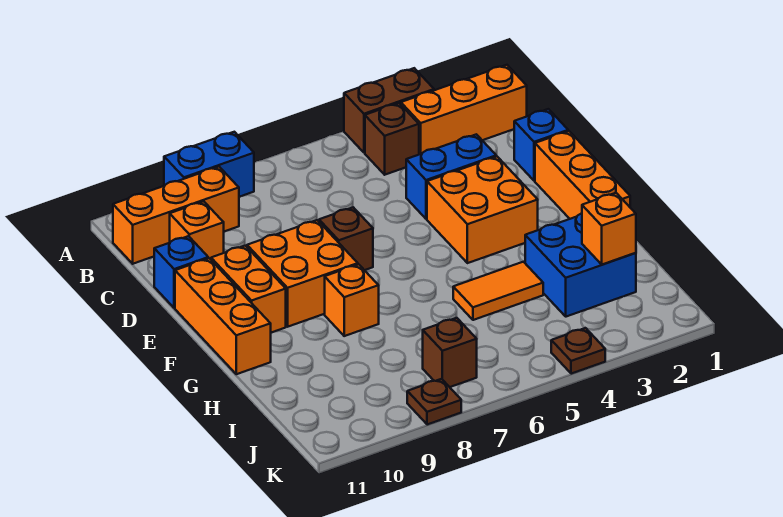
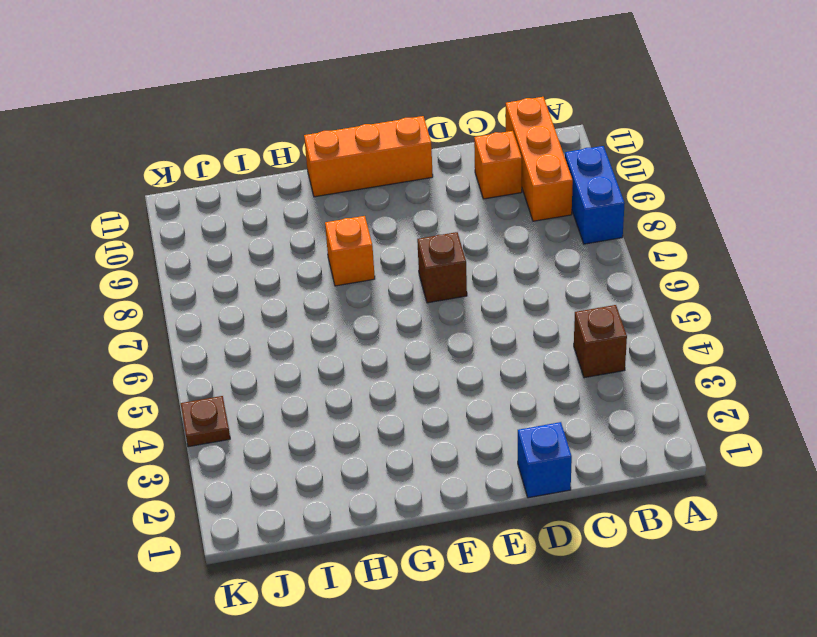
none -> brown brick A3:A4 level 1
none -> orange brick B1:B3 level 1
none -> blue brick D3:D4 level 1

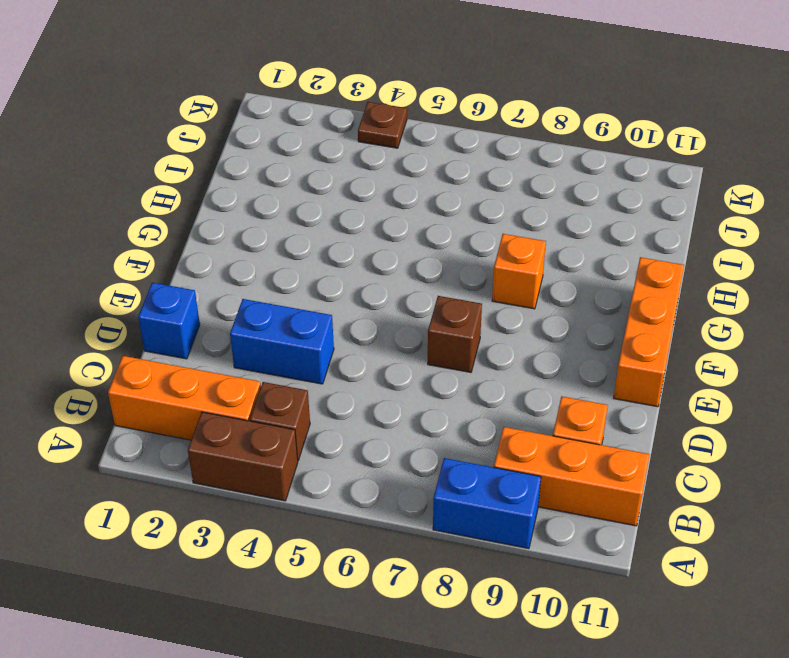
none -> blue brick D11 level 1
none -> orange brick E1:G1 level 1
none -> orange brick E3:F4 level 1

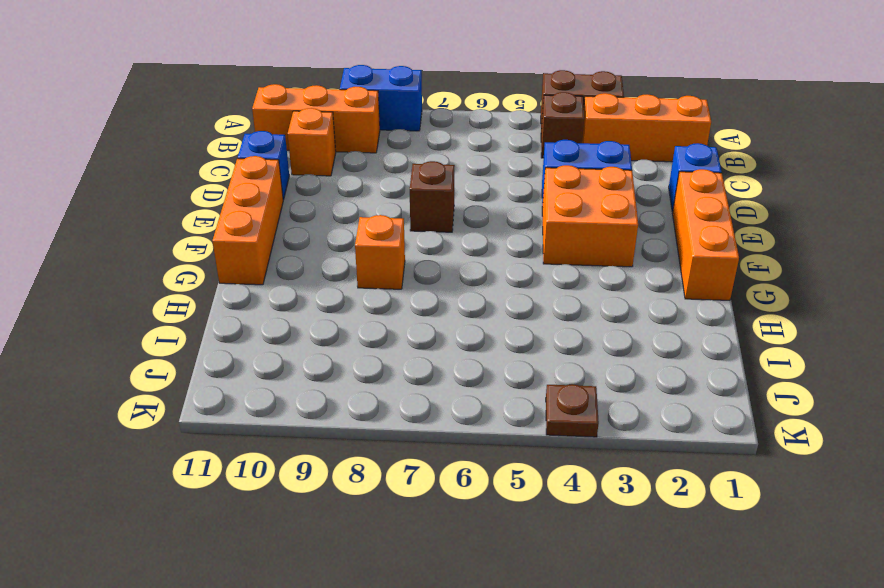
none -> orange brick E8:F9 level 1
none -> orange brick E10:F10 level 1
none -> blue brick H2:I3 level 1

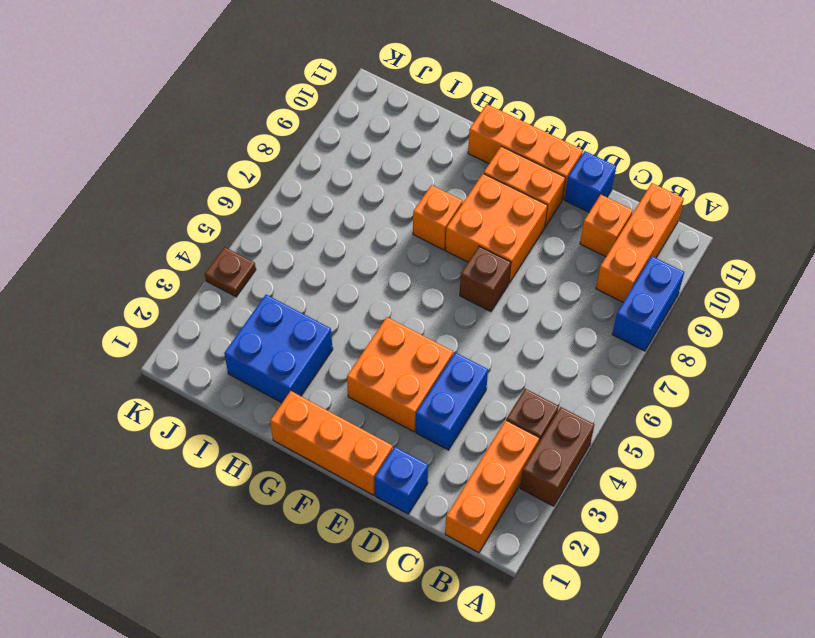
none -> orange tile H4:H5 level 1
none -> brown brick J7 level 1
none -> brown plate K8 level 1

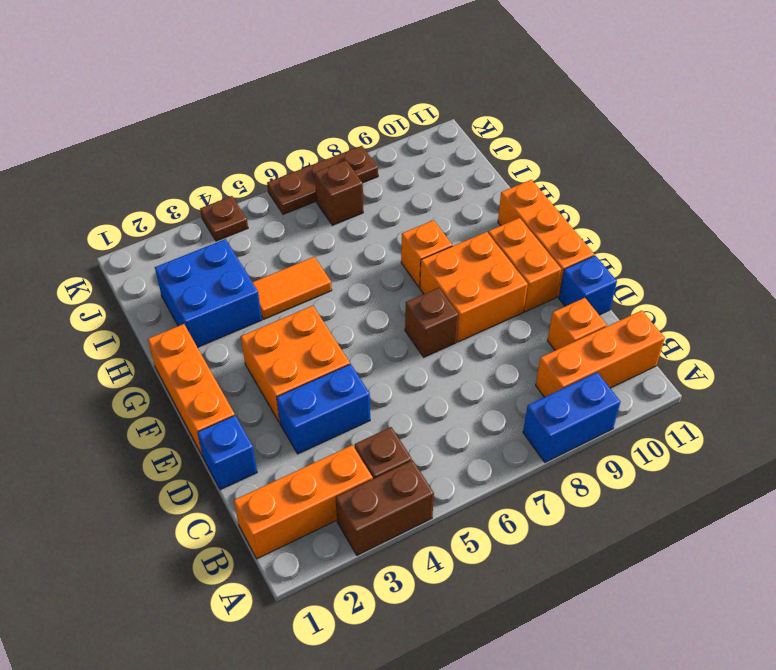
brown plate K6:K8 level 1 -> brown plate K8 level 1
none -> orange brick I2 level 2

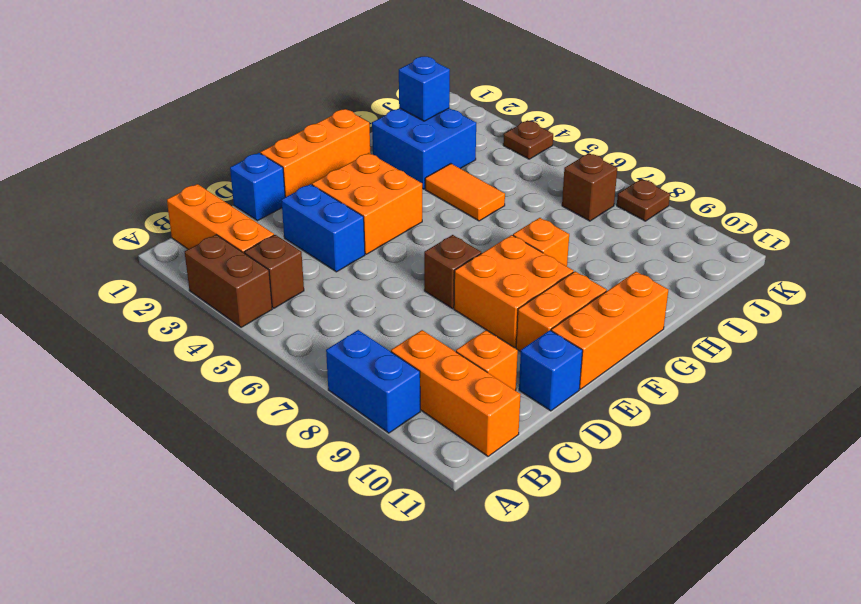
blue brick I2 level 2 -> orange brick I2 level 2

